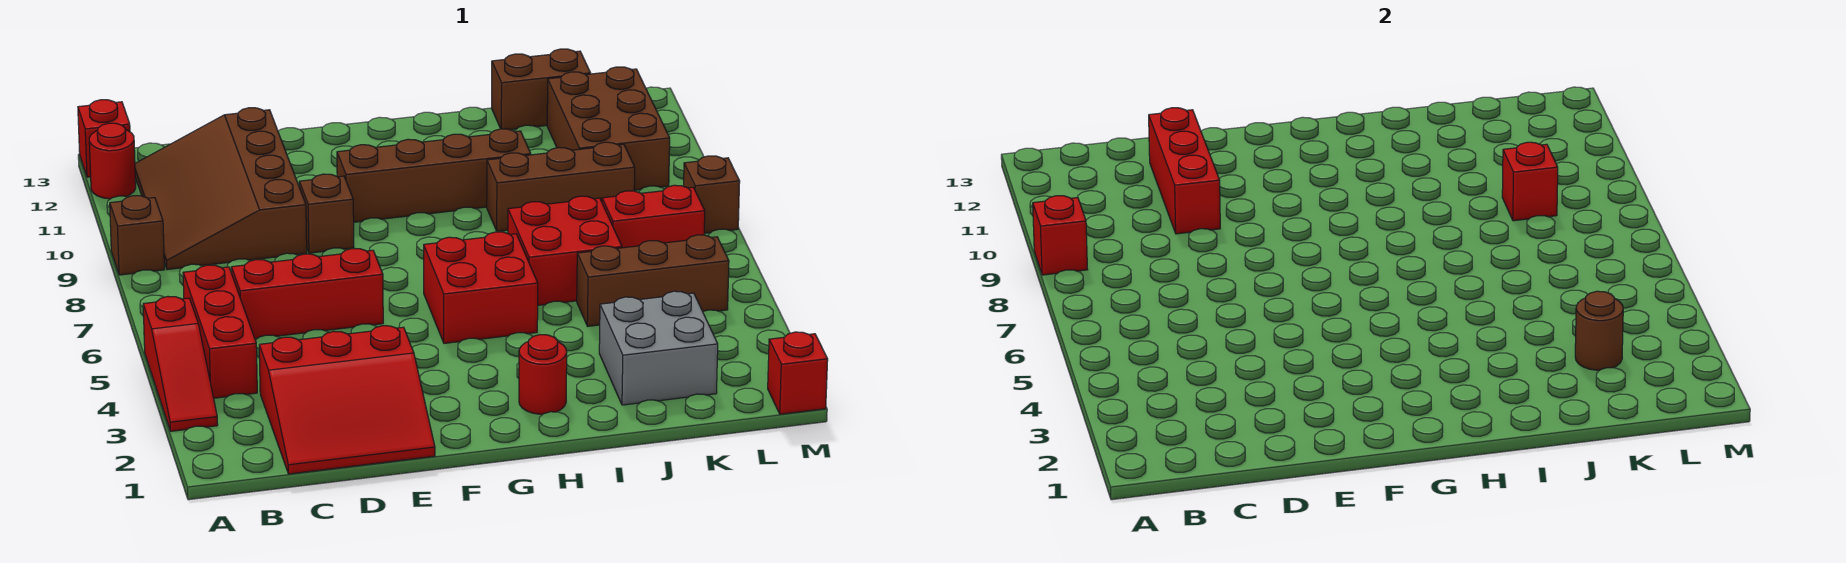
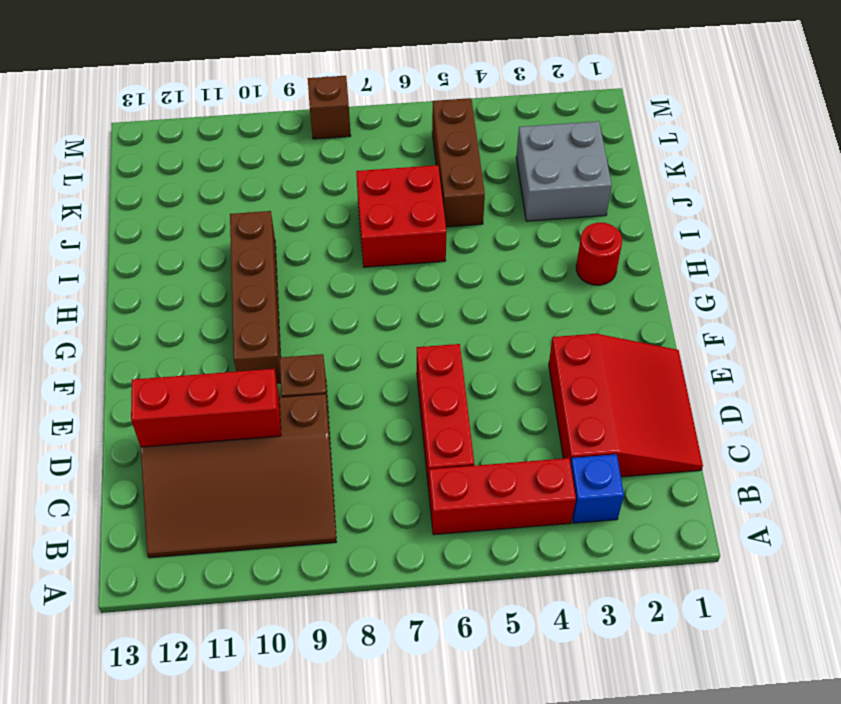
blue brick B3 level 1 -> none
none -> red slope A3:A5 level 1 top 5
none -> brown brick A9 level 1
none -> red round brick A12 level 1

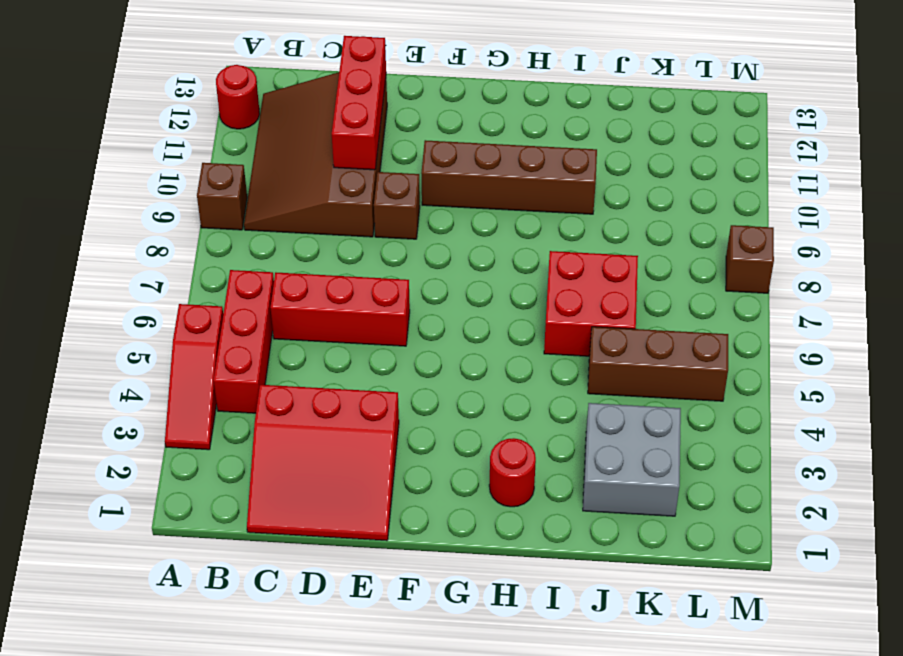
none -> red brick A13 level 1
none -> red brick G5:H6 level 1
none -> brown brick I9:K9 level 1

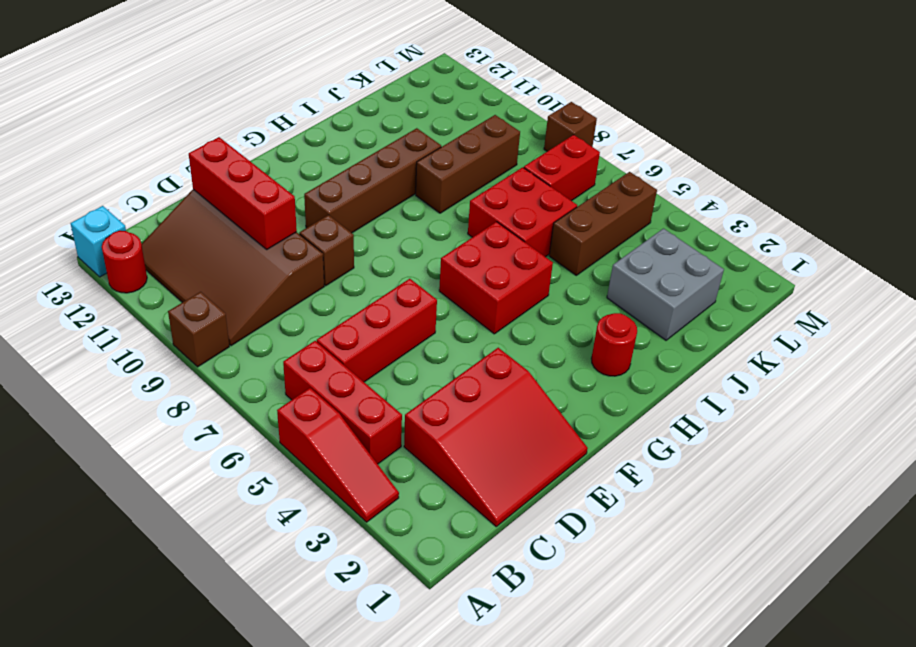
cyan brick A13 level 1 -> red brick A13 level 1
none -> brown brick J13:K13 level 1
none -> brown brick K10:L12 level 1
none -> red brick M1 level 1

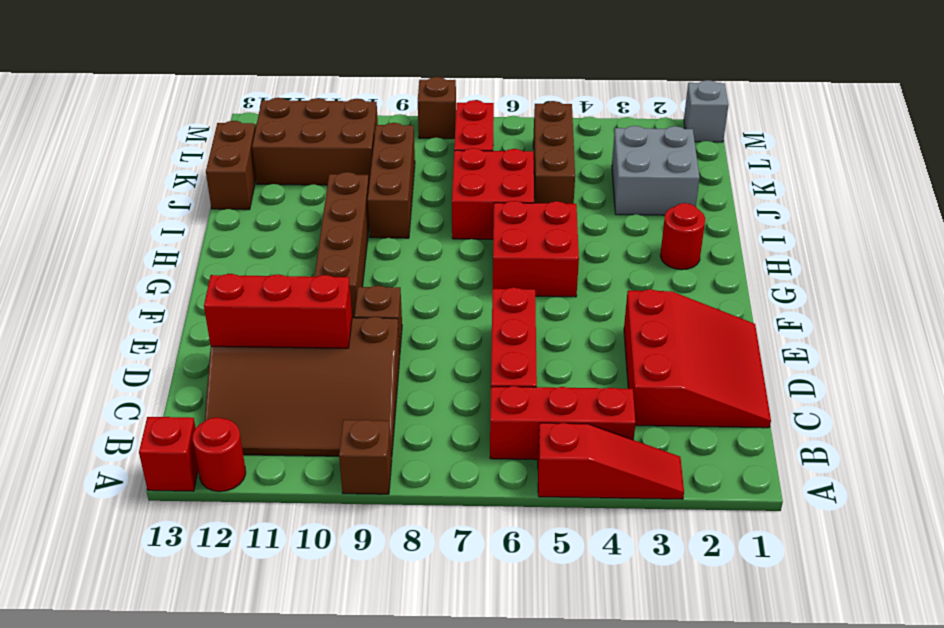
grey brick M1 level 1 -> red brick M1 level 1
none -> red brick A9 level 2
none -> brown round brick K3 level 2
none -> red brick K9 level 2

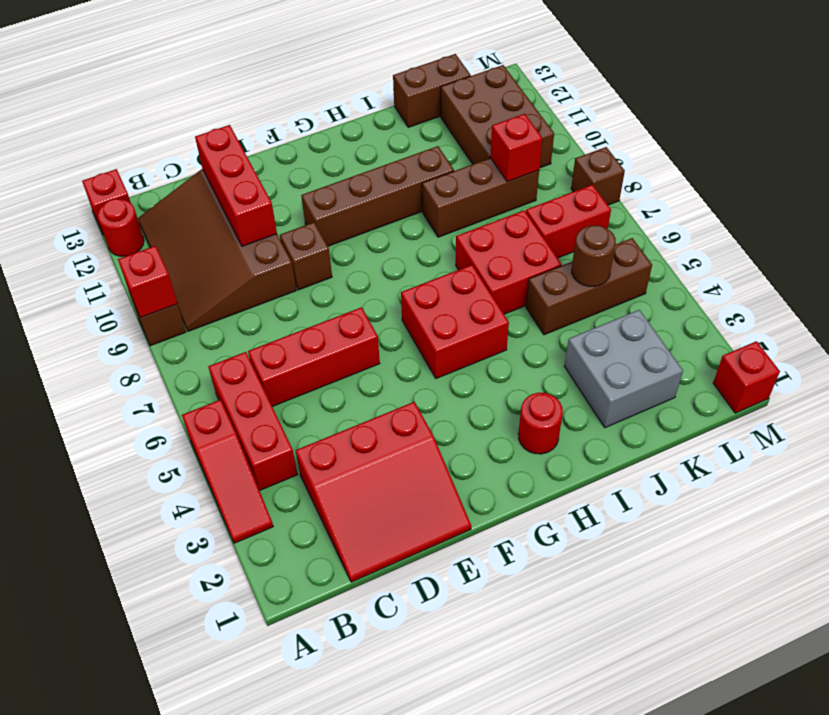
brown round brick K5 level 2 -> brown round brick K3 level 2

